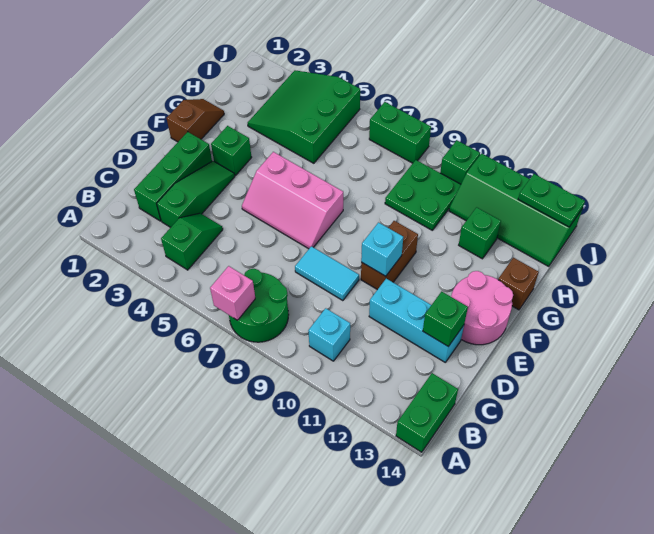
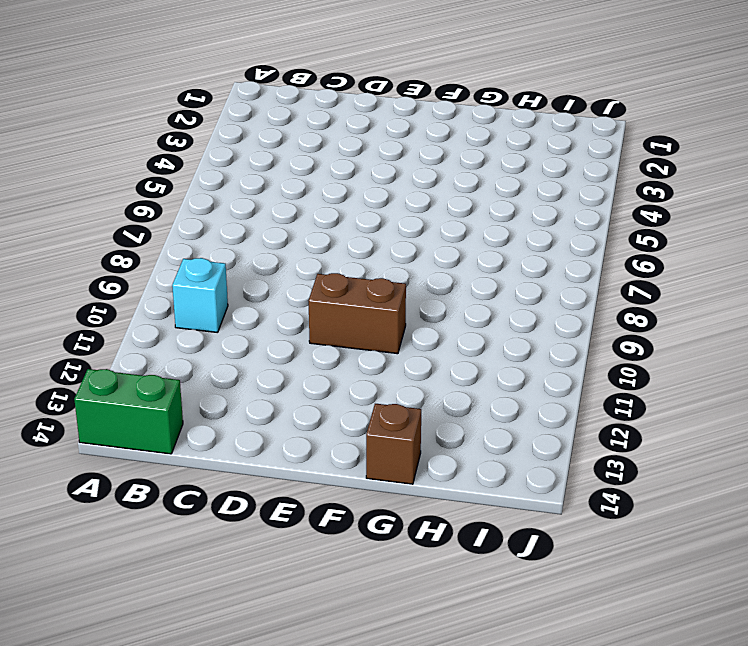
none -> green round brick A7:B8 level 1
none -> green slope B4:C4 level 1 top B
none -> green brick C2:E2 level 1

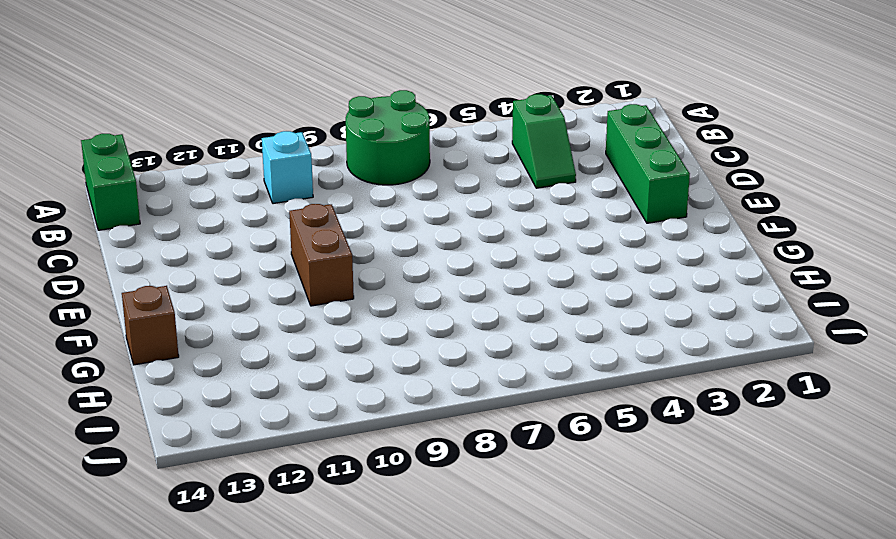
none -> green slope C3:E3 level 1 top C
none -> cyan tile D8:D9 level 1
none -> cyan brick D11:D13 level 1

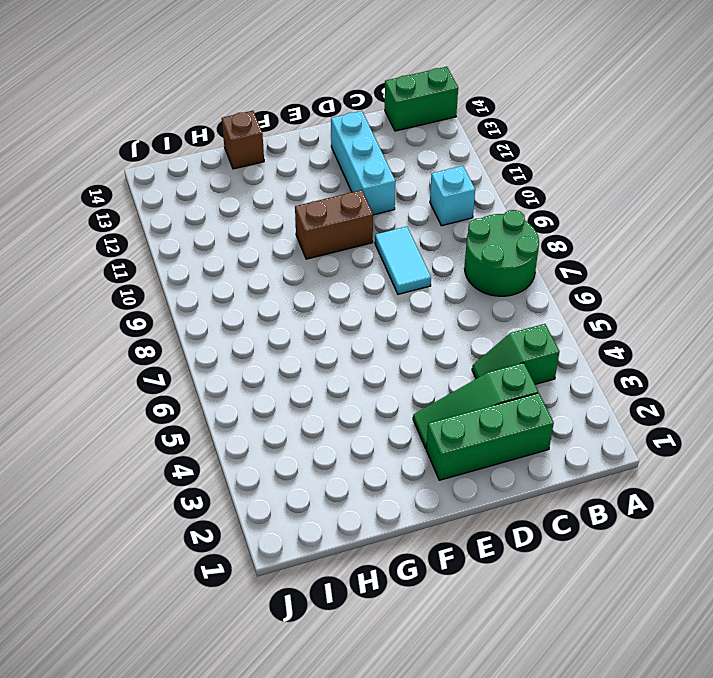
none -> pink slope E5:F7 level 1 top F
none -> pink round brick E13:F14 level 1
none -> brown slope F1:G1 level 1 top F

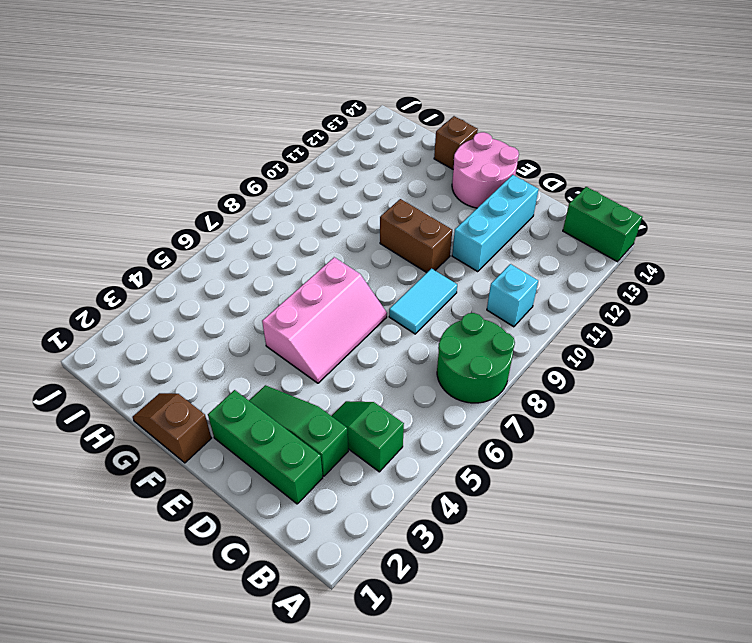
none -> green brick F3 level 1
none -> green slope H3:J5 level 1 top 5
none -> green plate H9:I10 level 1

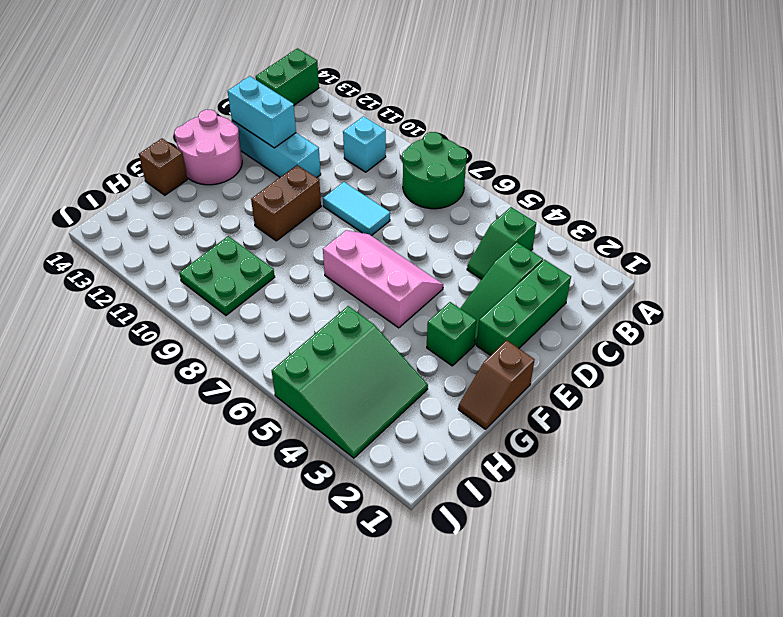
cyan brick D12:D13 level 2 -> green brick D13 level 2
none -> green brick H12 level 1
none -> green slope I11:J14 level 1 top J
none -> green brick J7:J8 level 1

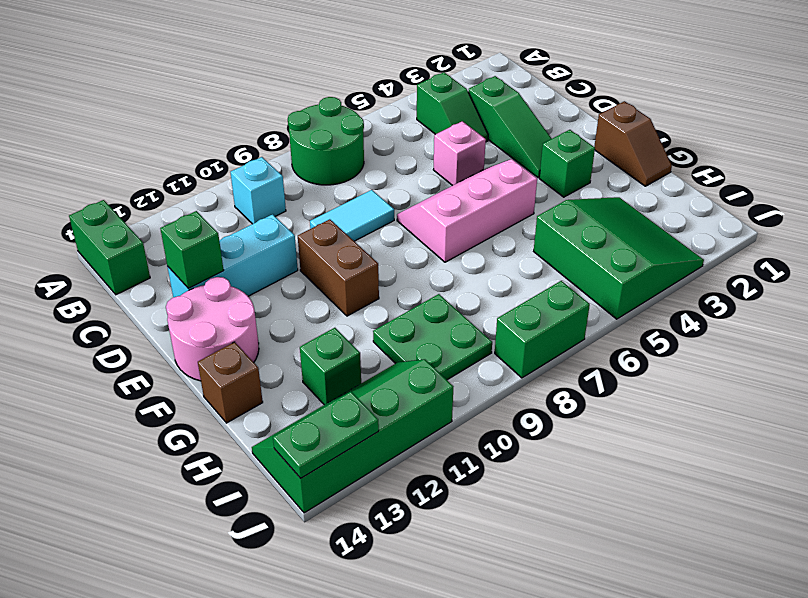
pink brick D5 level 1 -> pink brick A7 level 2
none -> green brick C2:E2 level 1
none -> green brick J10 level 1
none -> cyan brick E10 level 2

